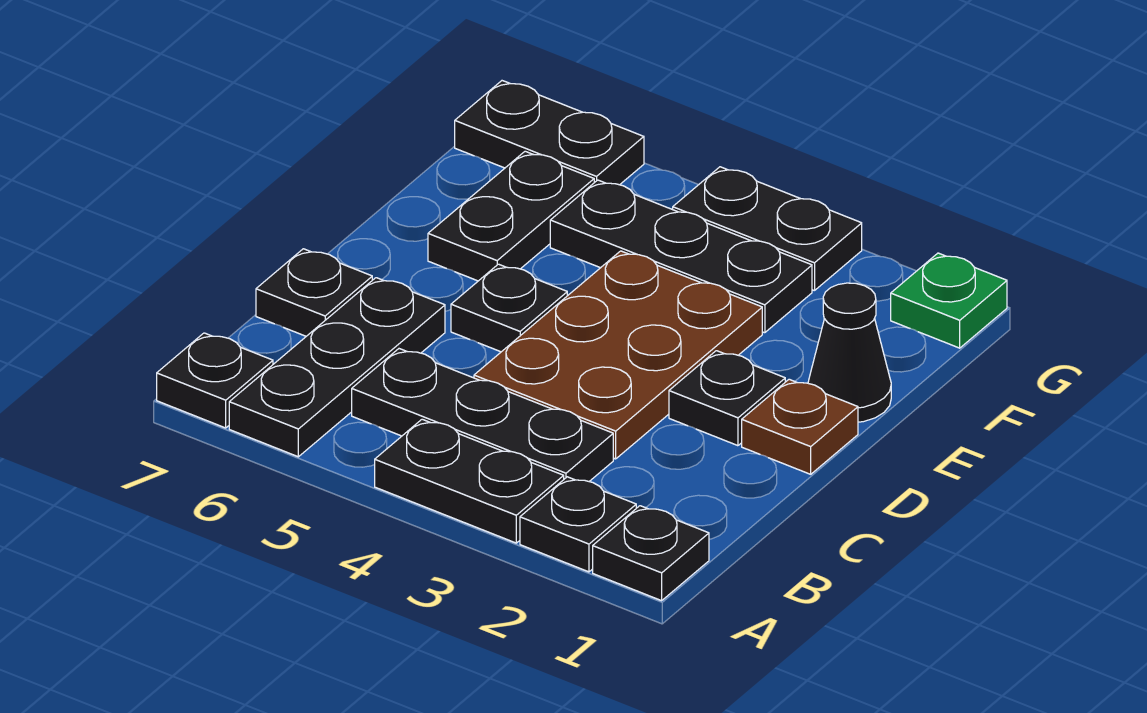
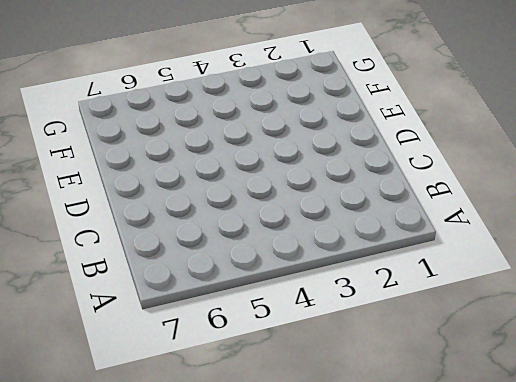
none -> black plate A1 level 1
none -> black plate A2 level 1
none -> black plate A3:A4 level 1

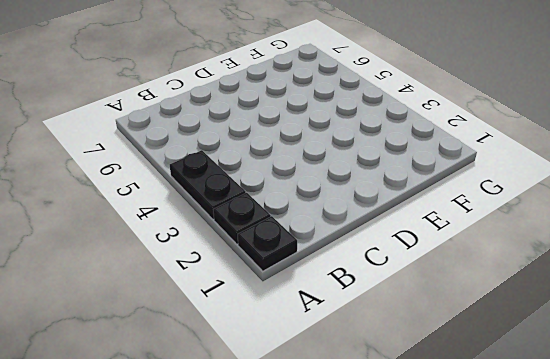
none -> black plate A6:C6 level 1
none -> black plate A7 level 1
none -> black plate B3:B5 level 1

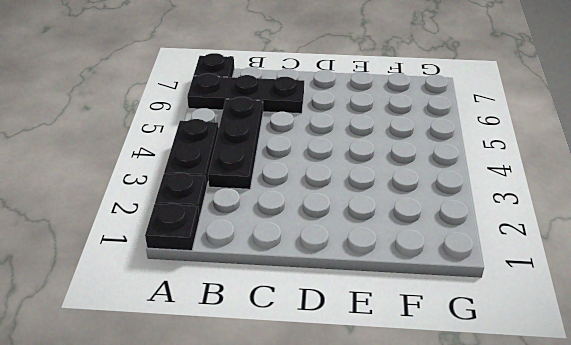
none -> brown plate C3:E4 level 1
none -> black plate C7 level 1
none -> brown plate D1 level 1

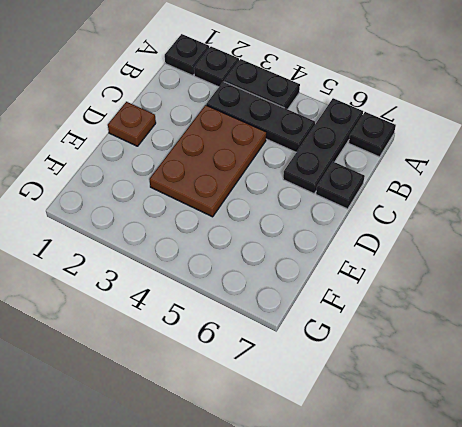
none -> black plate D2 level 1
none -> black plate D5 level 1
none -> black cone E1 level 1

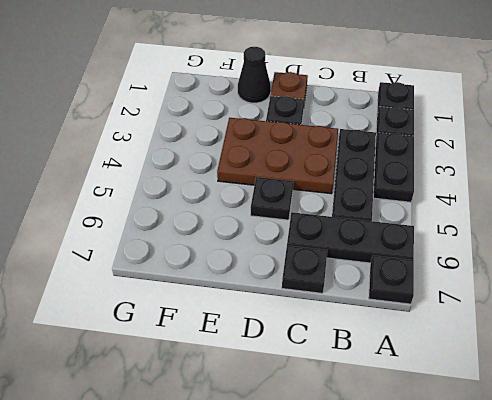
none -> black plate E6:F6 level 1
none -> black plate F3:F5 level 1
none -> green plate G1 level 1

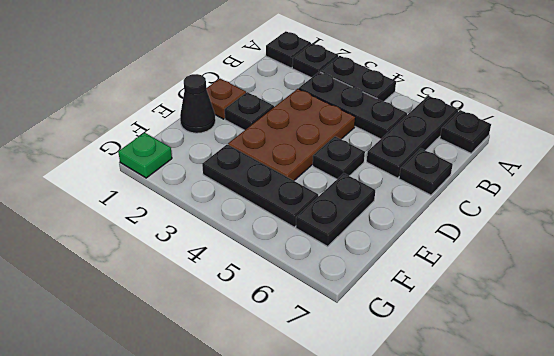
none -> black plate G3:G4 level 1
none -> black plate G6:G7 level 1

